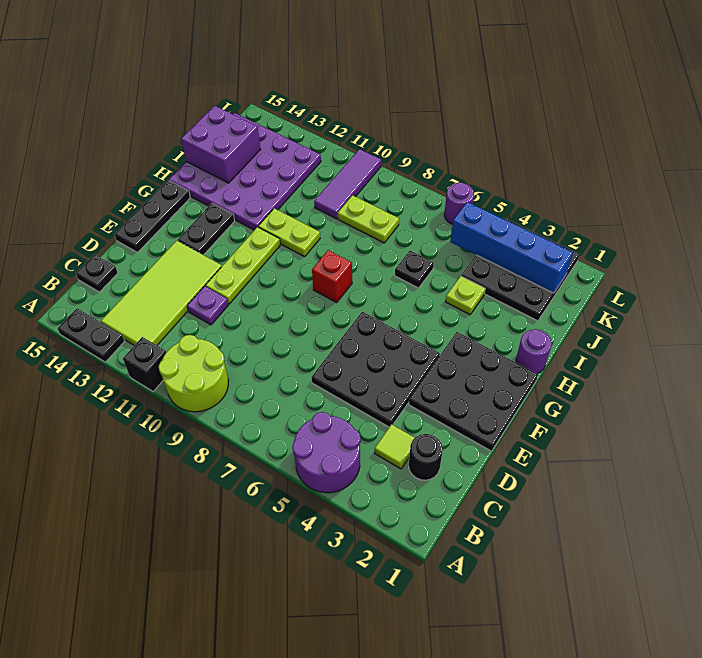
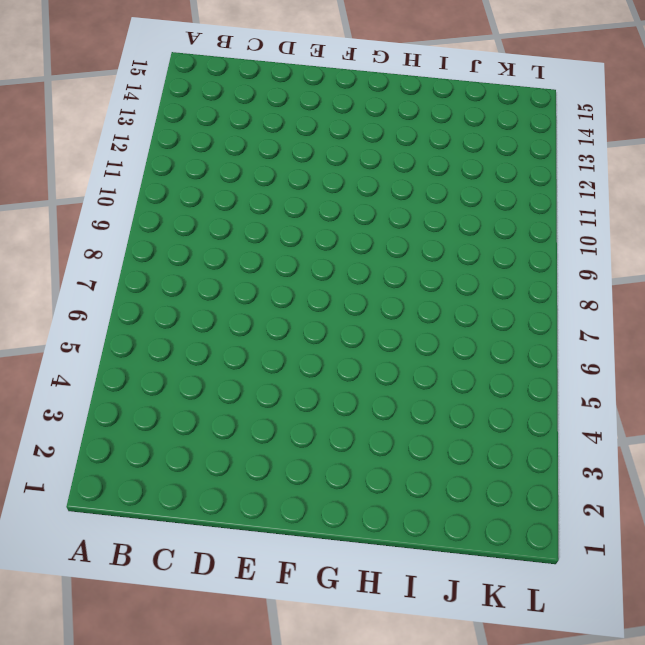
none -> purple round brick A4:B5 level 1
none -> lime round brick A9:B10 level 1
none -> black brick A11 level 1

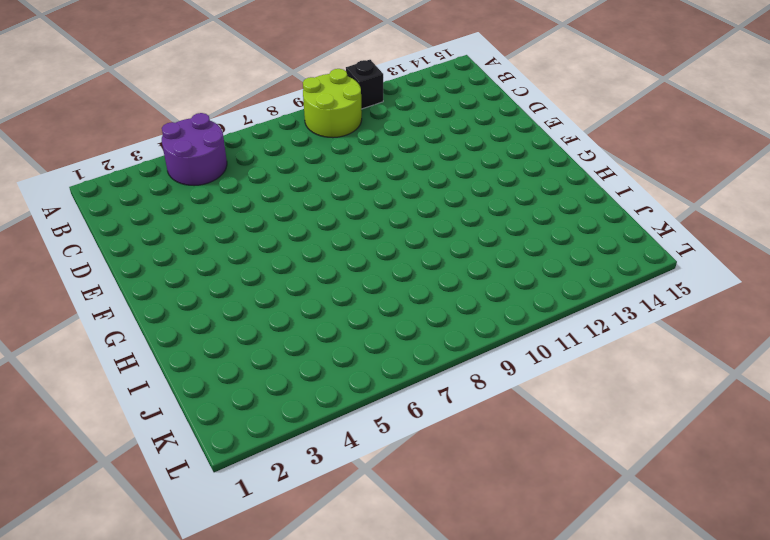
none -> black plate A13:A14 level 1
none -> lime tile B12:E13 level 1
none -> black round brick C2 level 1

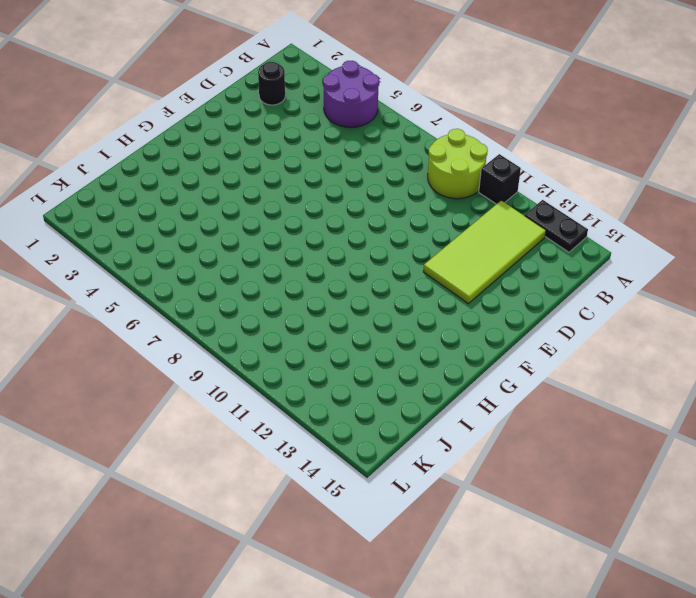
none -> lime tile C3 level 1
none -> black plate C15 level 1
none -> black plate D4:F6 level 1

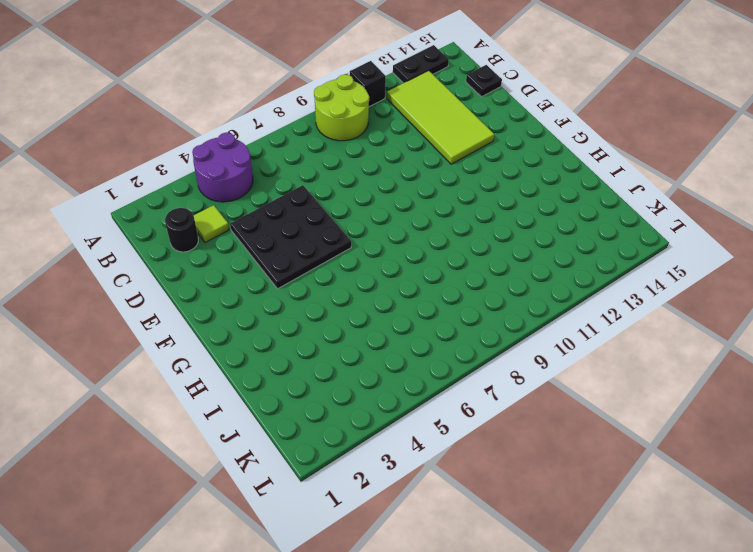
none -> purple plate D11 level 1
none -> black plate E1:G3 level 1
none -> lime plate E11:G11 level 1

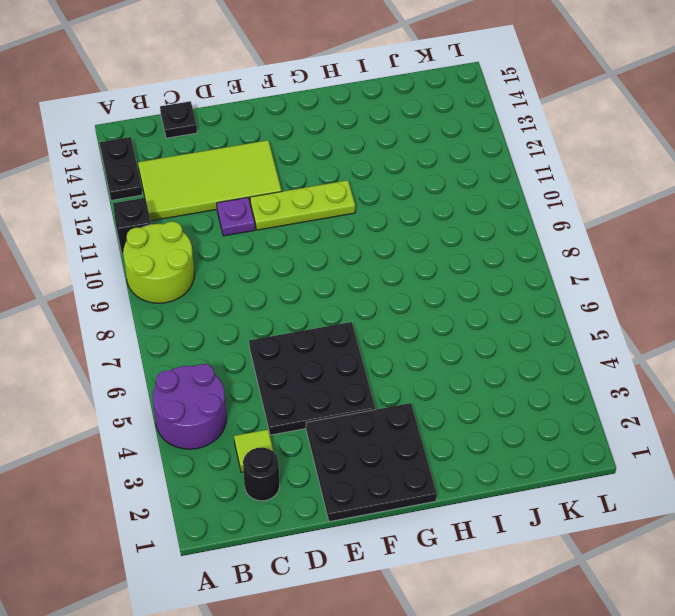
none -> black plate E15:G15 level 1
none -> black plate F13:G13 level 1
none -> red brick G8 level 1

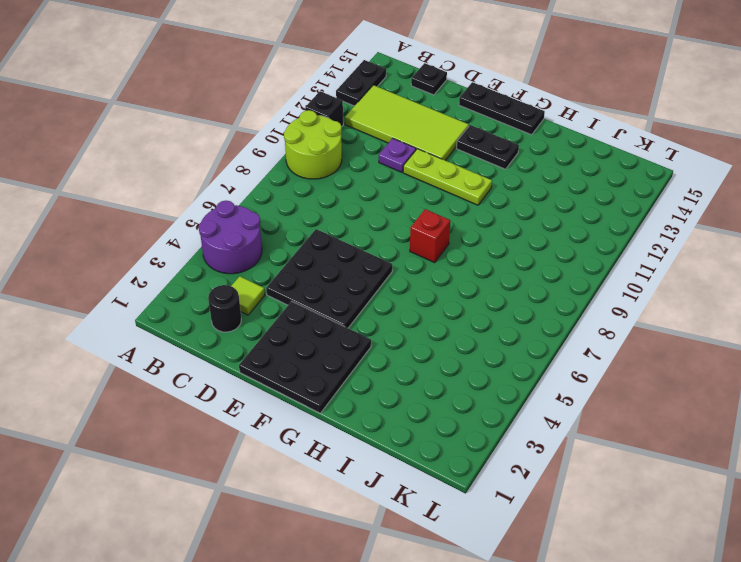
none -> purple round brick H1 level 1
none -> lime plate H10:H11 level 1
none -> purple plate H12:K15 level 1

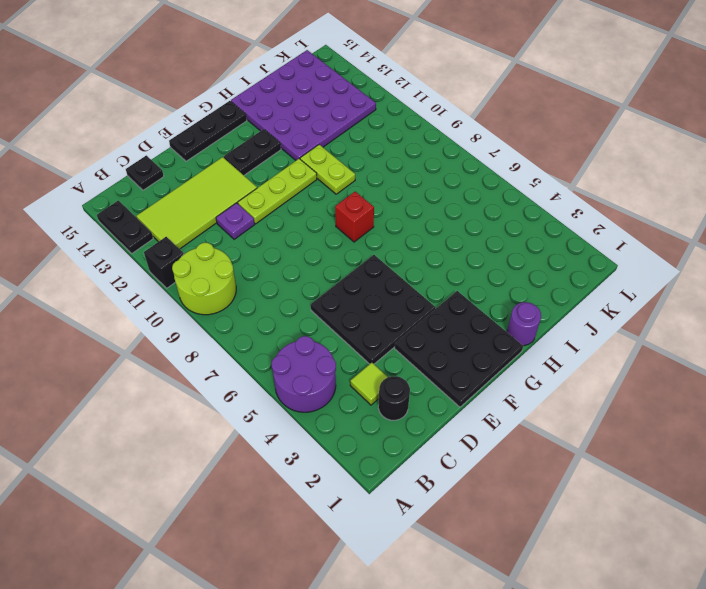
none -> lime plate I4 level 1
none -> black plate I6 level 1
none -> black plate J2:L4 level 1

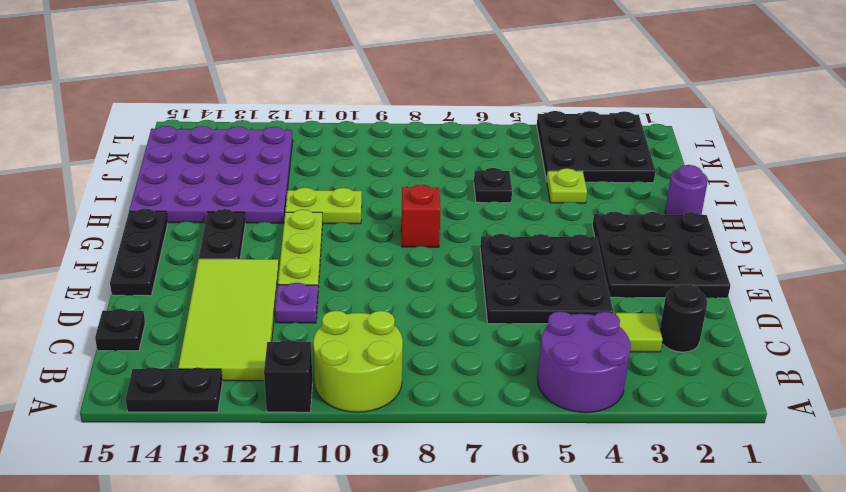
none -> lime plate J8:J9 level 1
none -> purple tile J10:L10 level 1
none -> purple round brick L6 level 1

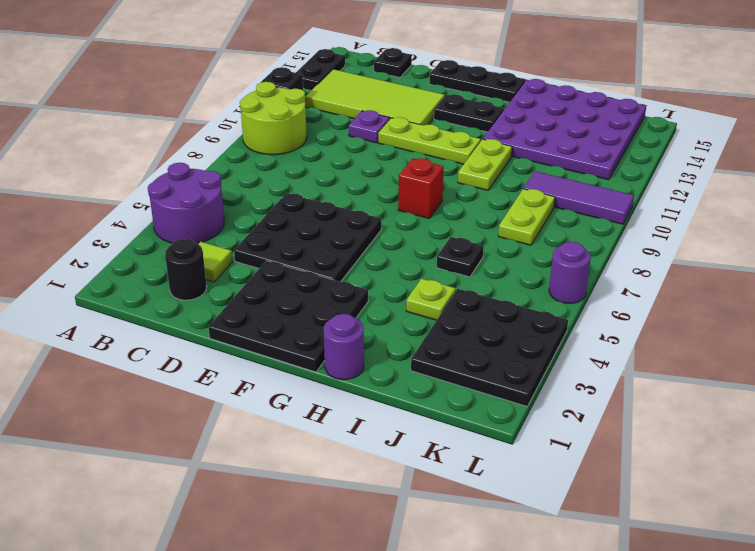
none -> purple brick I14:J15 level 2
none -> blue brick K2:K5 level 2

